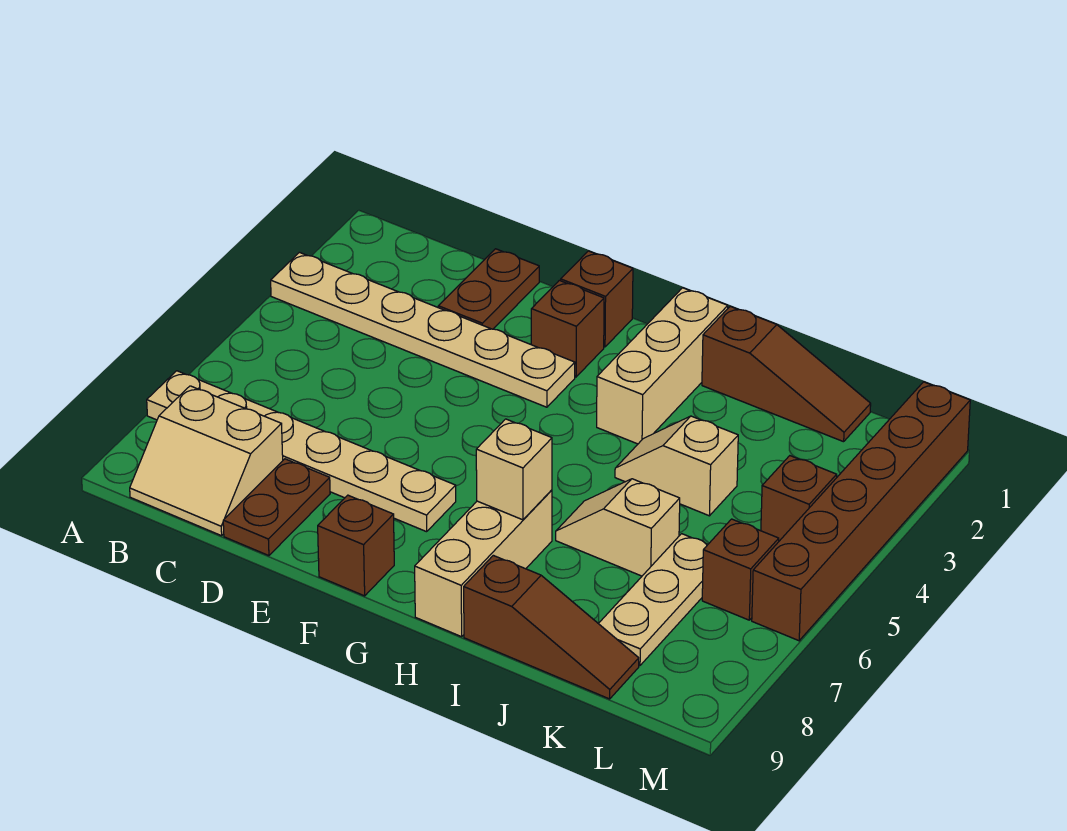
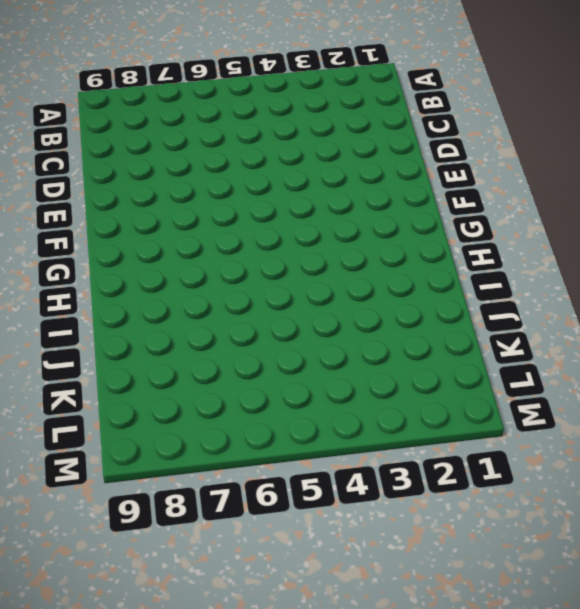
none -> tan plate A3:F3 level 1
none -> tan plate A7:F7 level 1
none -> tan slope B8:C9 level 1 top 8

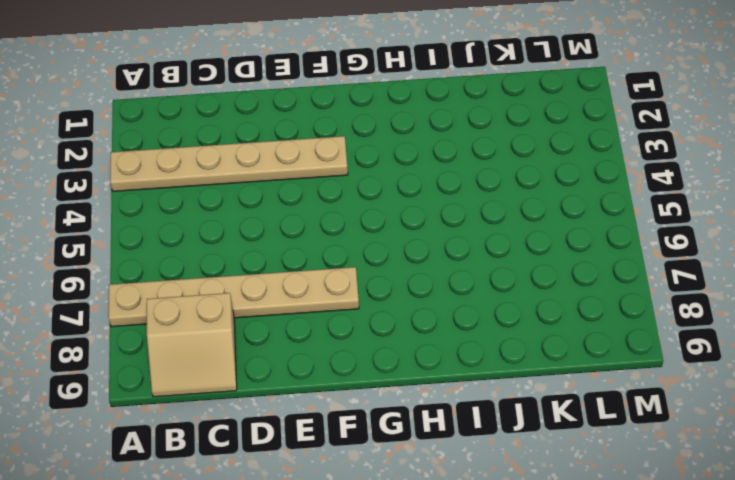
none -> brown plate D1:D2 level 1
none -> brown plate D8:D9 level 1
none -> brown brick F1 level 1

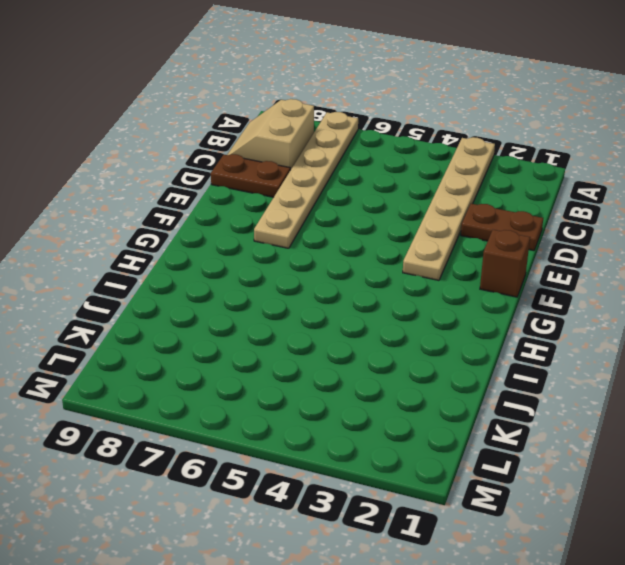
none -> brown brick F2 level 1
none -> brown brick F9 level 1
none -> tan brick H1:H3 level 1

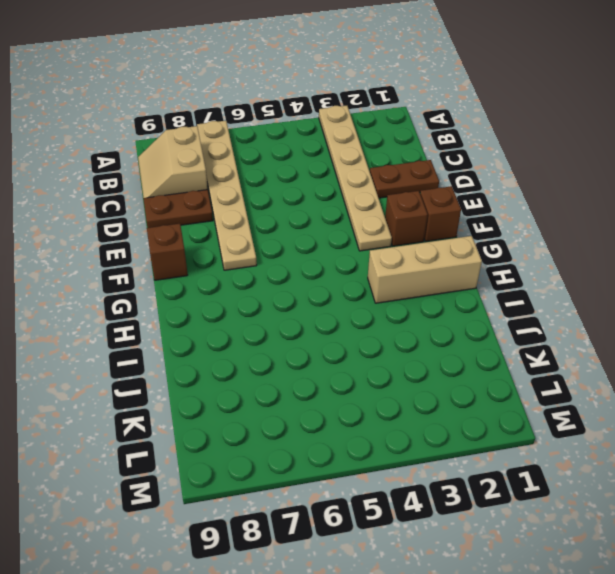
none -> tan brick H7:H9 level 1
none -> brown slope I1:K1 level 1 top I
none -> tan slope I4:J4 level 1 top J

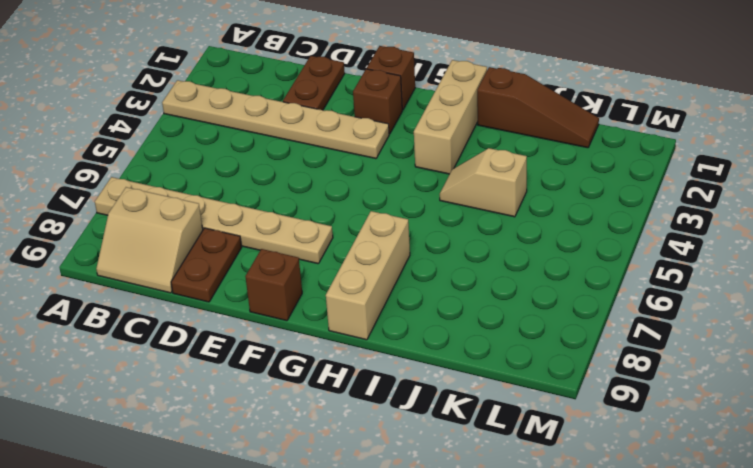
none -> tan slope I6:J6 level 1 top J
none -> brown slope I9:K9 level 1 top I
none -> tan plate K6:K8 level 1

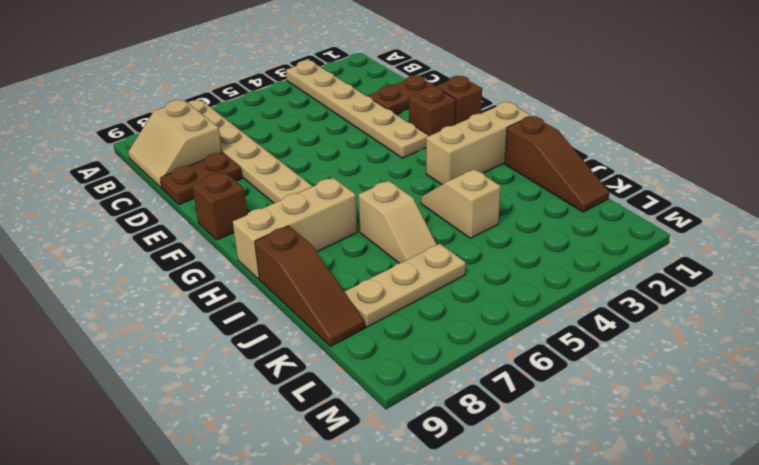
tan slope I6:J6 level 1 top I -> tan slope I6:J6 level 1 top J
none -> brown brick L4 level 1
none -> brown brick L6 level 1
none -> brown brick M1:M6 level 1

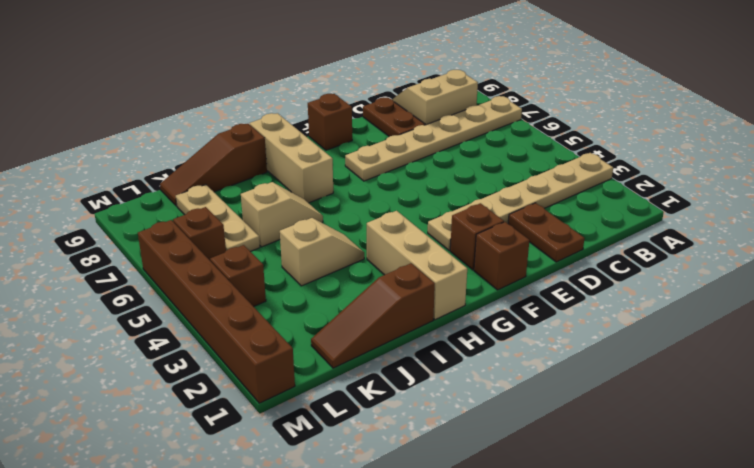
none -> tan brick H7 level 2

